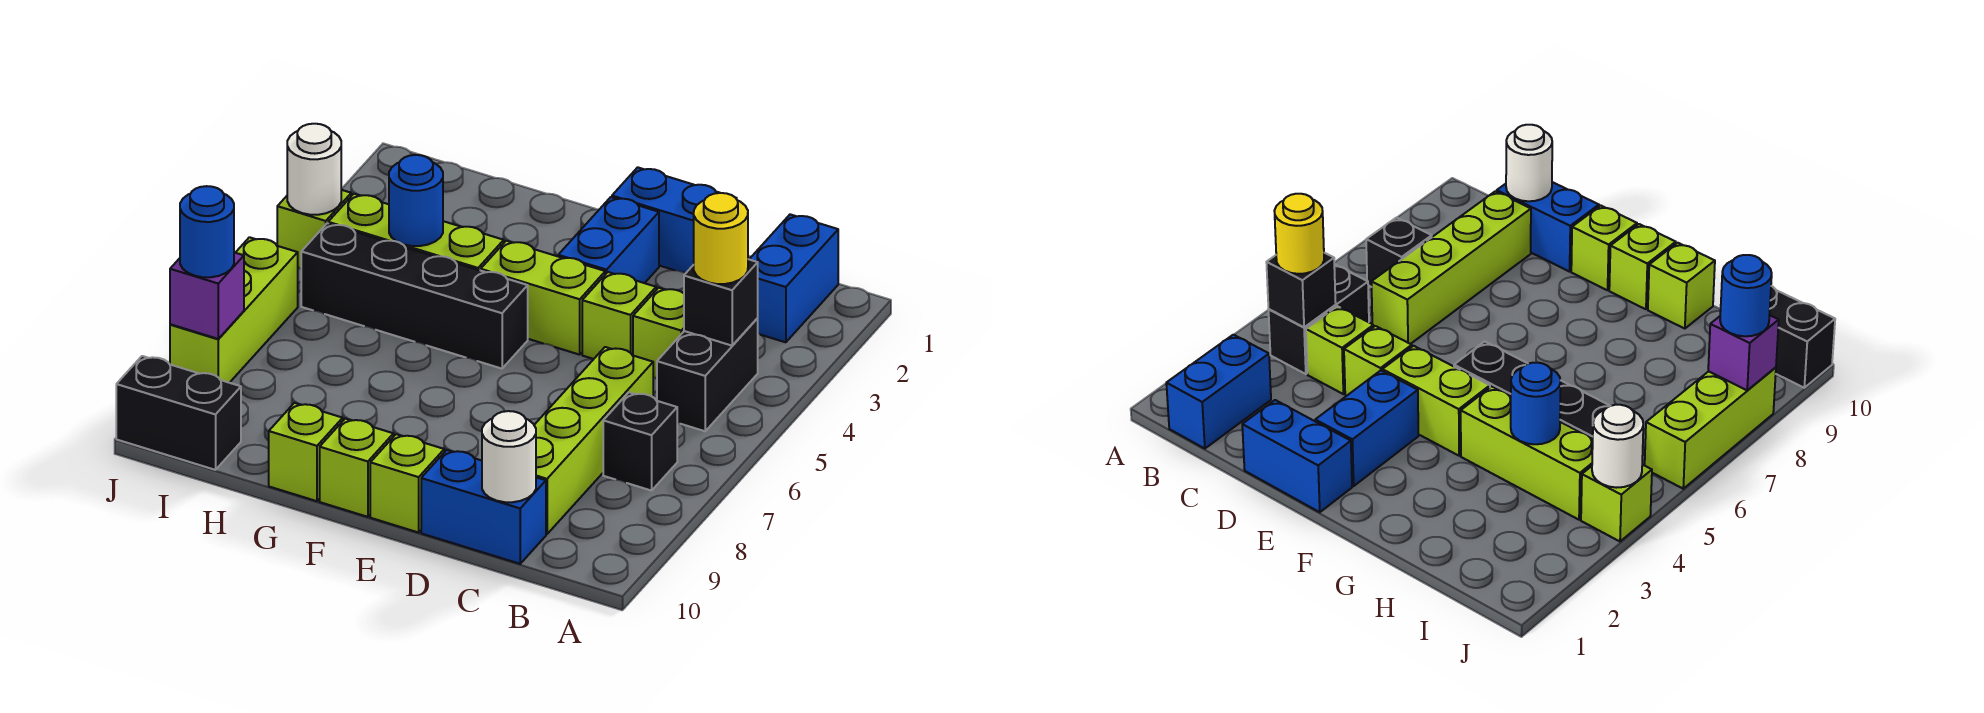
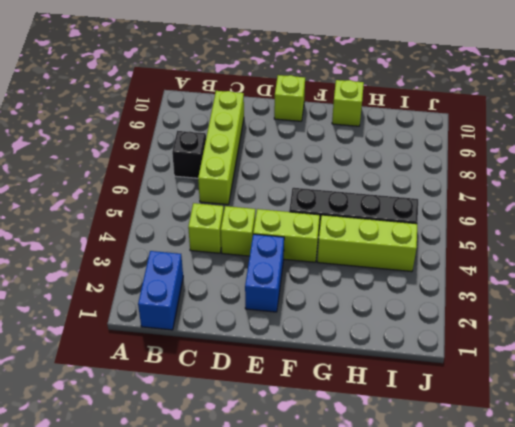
none -> black brick B4:B5 level 1
none -> blue brick C10:D10 level 1
none -> blue brick D1:E1 level 1

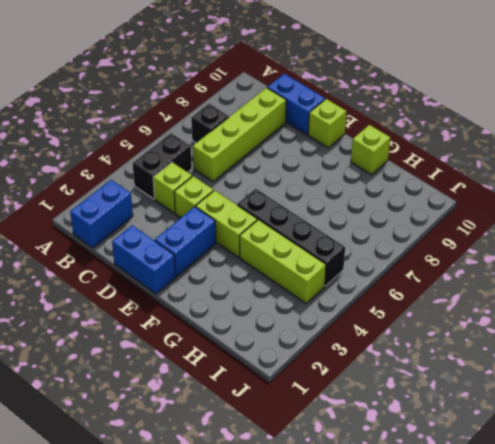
none -> lime brick F10 level 1
none -> black brick I10:J10 level 1
none -> lime brick J4 level 1

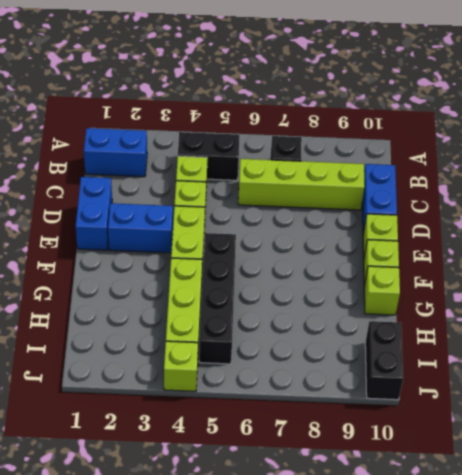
none -> lime brick J6:J8 level 1
none -> black brick B4 level 2
none -> white round brick C10 level 2

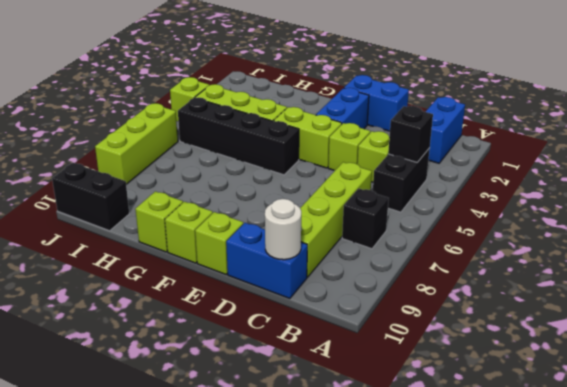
none -> blue round brick H4 level 2
none -> white round brick J4 level 2
none -> purple brick J8 level 2

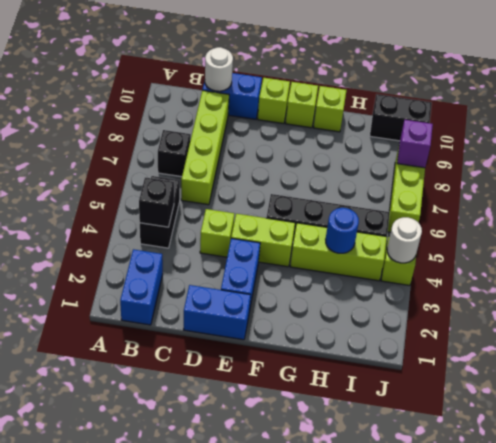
none -> lime brick C4 level 1
none -> yellow round brick B4 level 3
none -> blue round brick J8 level 3

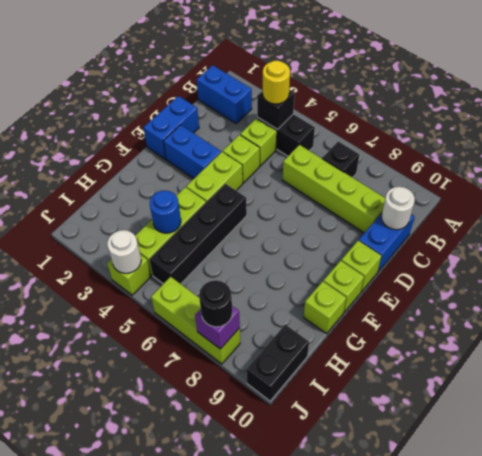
black round brick J8 level 3 -> blue round brick J8 level 3

